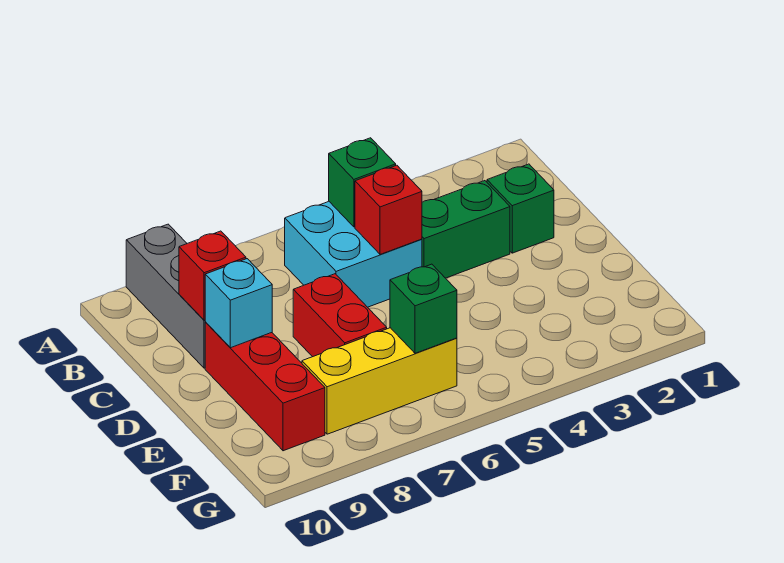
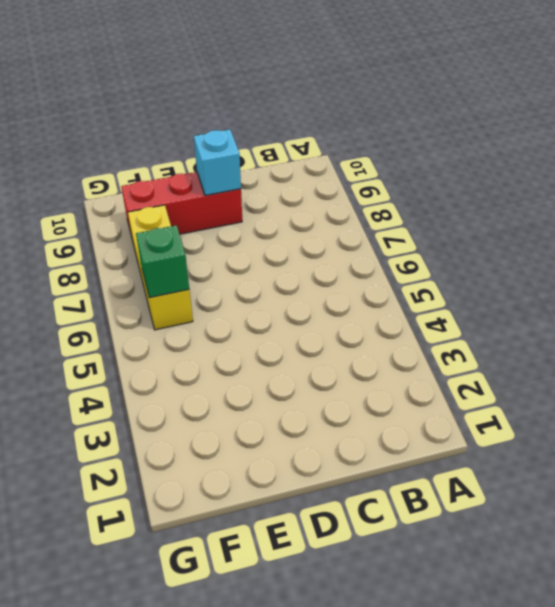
none -> grey brick A9:C9 level 1
none -> cyan brick B5:C6 level 1
none -> green brick C2 level 1

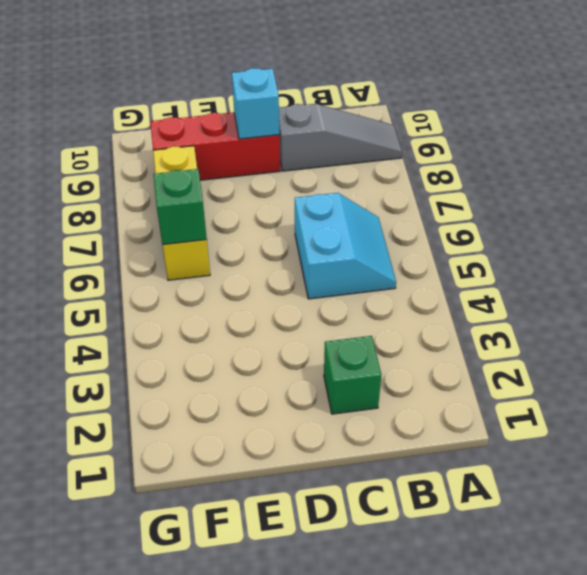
grey slope A9:C9 level 1 top C -> grey brick A9:C9 level 1
cyan slope B5:C6 level 1 top C -> cyan brick B5:C6 level 1
none -> green brick C3:C4 level 1
none -> red brick D7:E7 level 1
none -> green brick B5 level 2

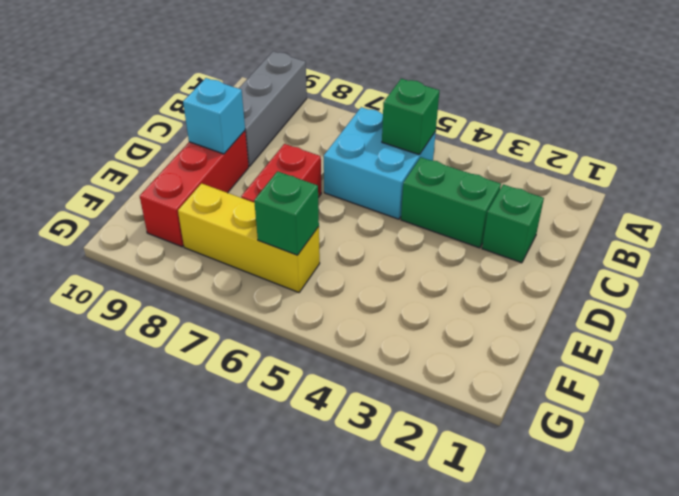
none -> red brick C5 level 2
none -> red brick C9 level 2

